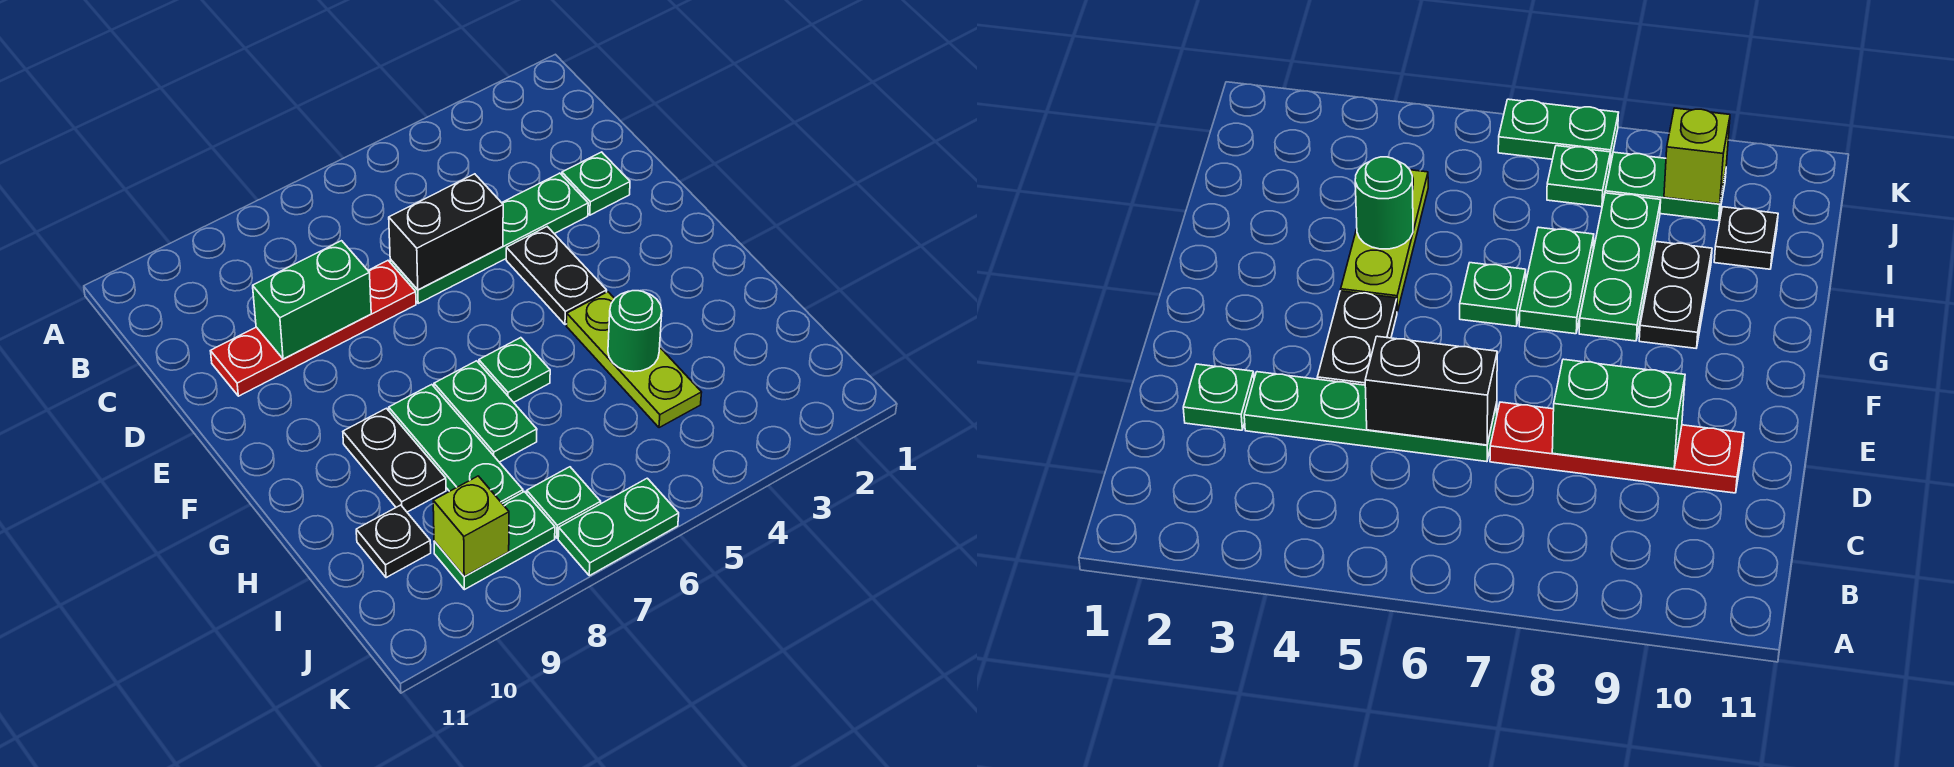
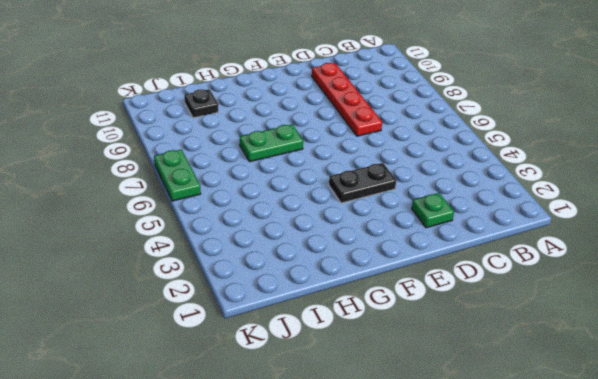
none -> green plate D3:D6 level 1
none -> lime plate G4:I4 level 1
none -> green plate G6 level 1

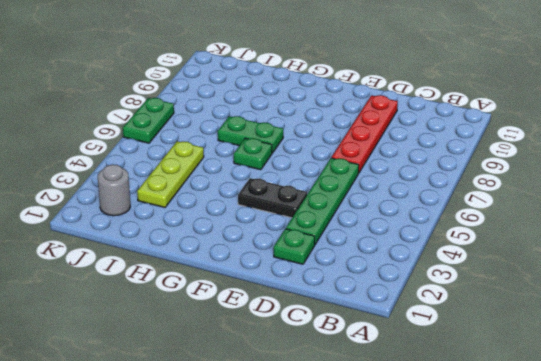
lime plate I3:I5 level 1 -> lime plate G4:I4 level 1
grey round brick J2 level 1 -> none
none -> green plate G8:I8 level 1
none -> black plate G9:H9 level 1
none -> black plate I10 level 1

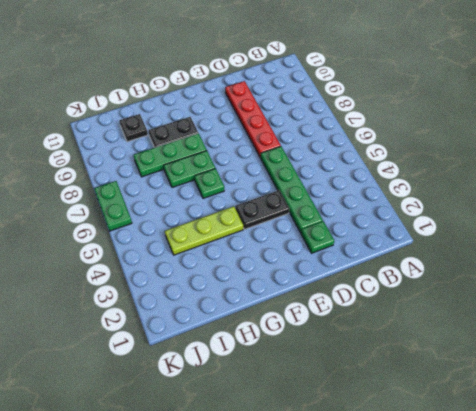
none -> green plate J7 level 1
none -> green plate J8:J9 level 1
none -> black brick D5:D6 level 2

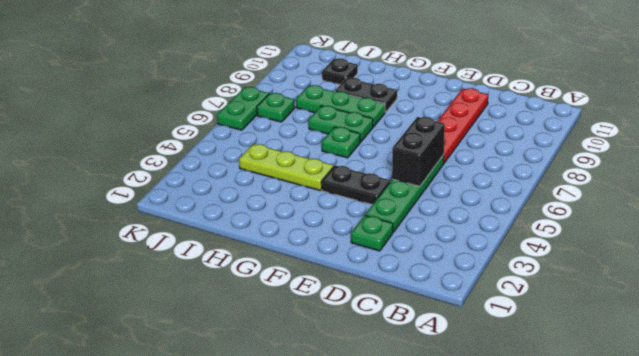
none -> green plate J8:J9 level 1
none -> green brick D8:D9 level 2
none -> green round brick H4 level 2

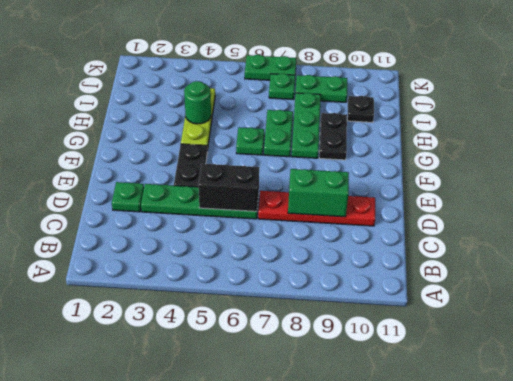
none -> lime brick J9 level 2

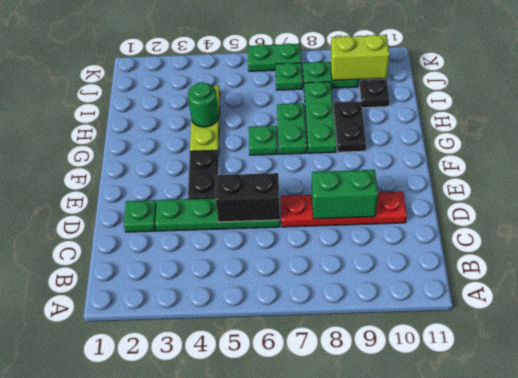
lime brick J9:J10 level 2 -> lime brick J9 level 2

